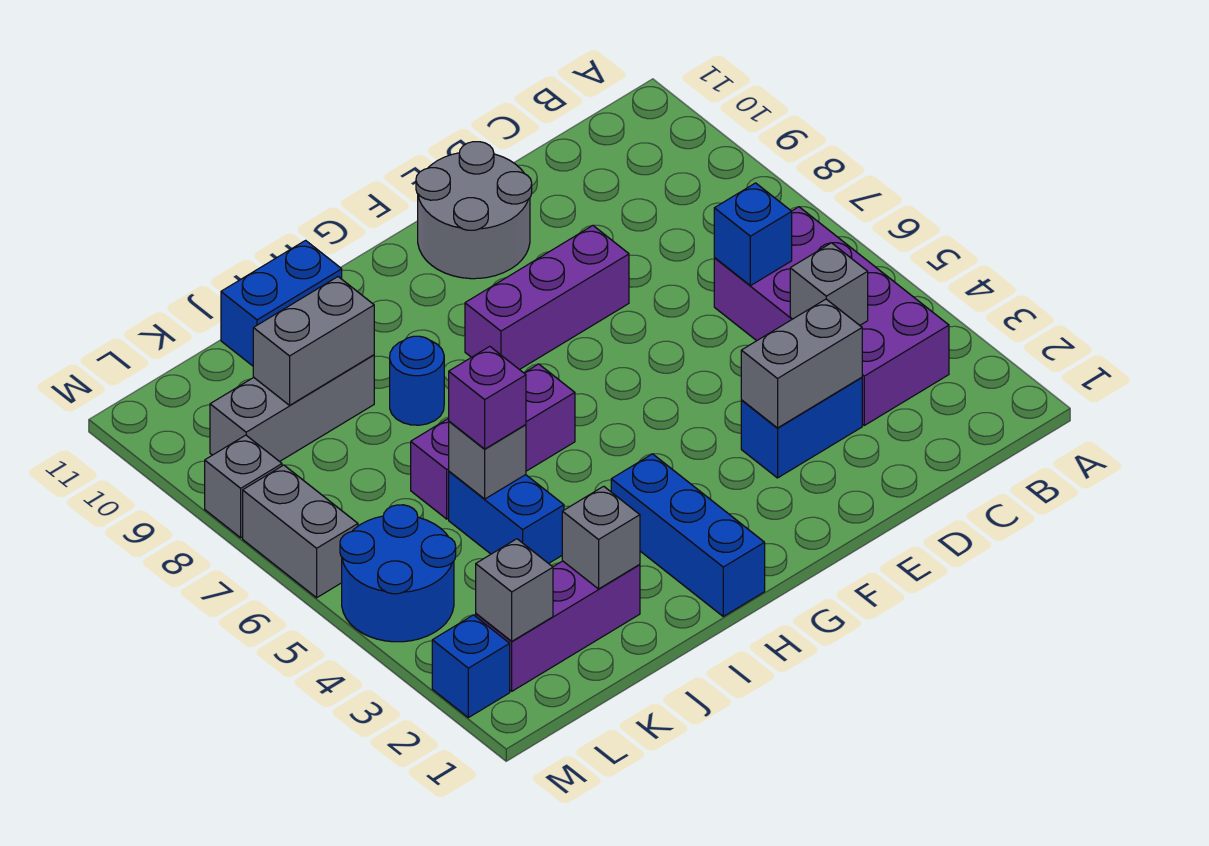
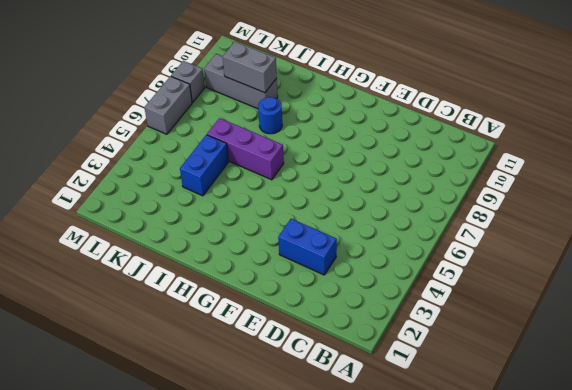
none -> purple brick B3:C6 level 1
none -> purple brick E8:G8 level 1
none -> grey round brick E10:F11 level 1

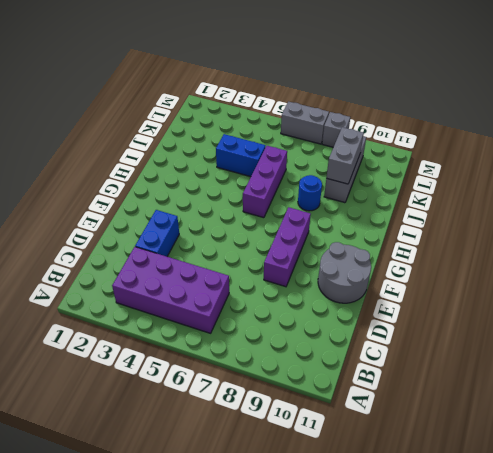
none -> blue brick H1:H3 level 1
none -> blue brick I11:J11 level 1
none -> purple brick J2:L2 level 1

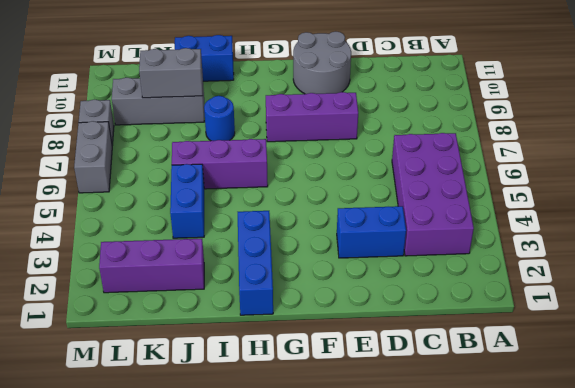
none -> blue round brick L4:M5 level 1
none -> blue brick M2 level 1
none -> grey brick C4 level 2

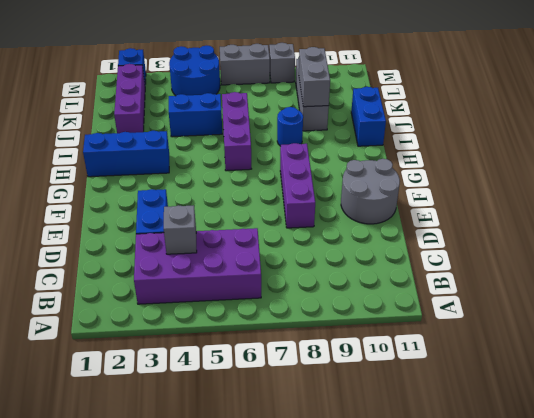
none -> blue brick C6 level 2
none -> grey brick D3:E3 level 2
none -> grey brick J2 level 2

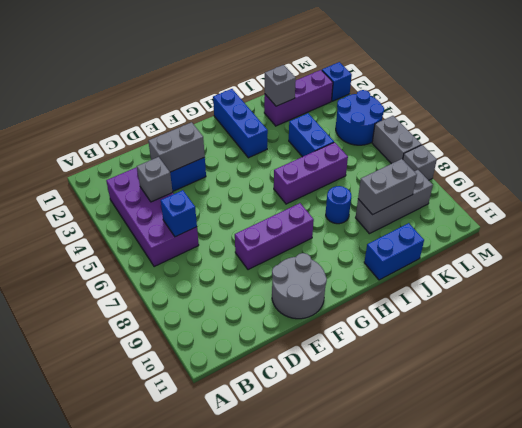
none -> grey brick J5 level 2
none -> grey brick L2 level 2
none -> purple brick J5 level 3

